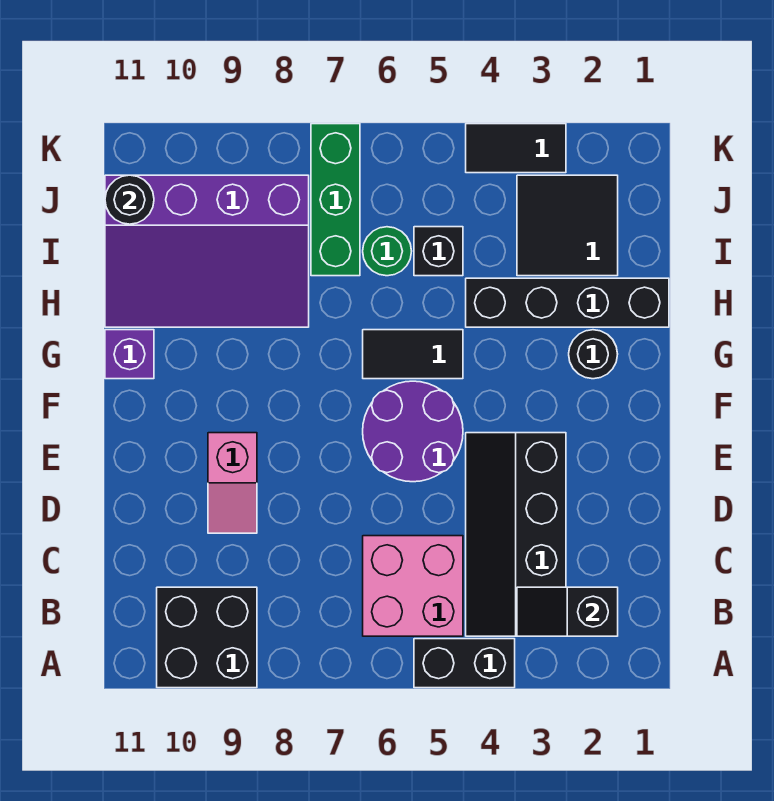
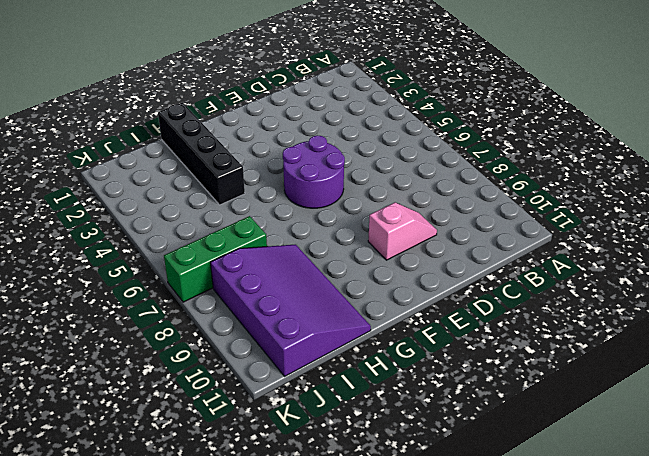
none -> black brick A4:A5 level 1
none -> black brick A9:B10 level 1
none -> black slope B3:E4 level 1 top 3

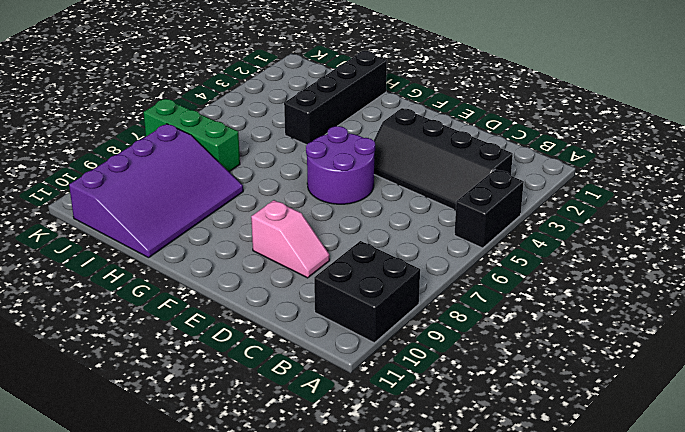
none -> pink brick B5:C6 level 1
none -> black round brick G2 level 1
none -> black tile G5:G6 level 1

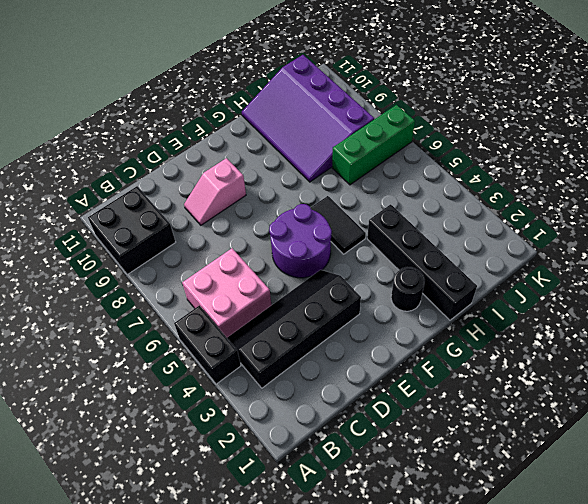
none -> purple brick G11 level 1
none -> black tile I2:J3 level 1
none -> black brick I5 level 1

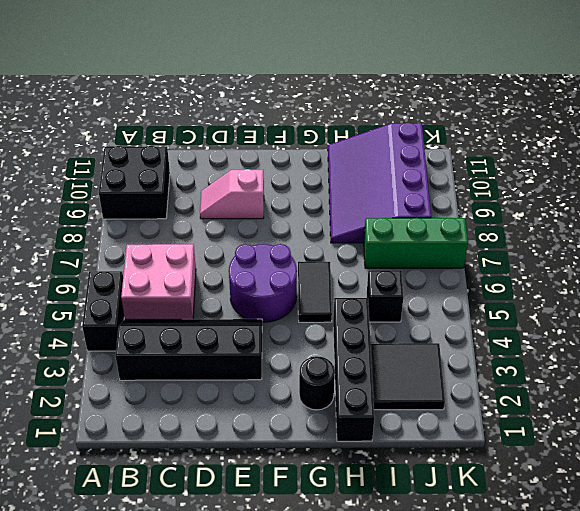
none -> purple brick G11 level 1
none -> green round brick I6 level 1
none -> black tile K3:K4 level 1

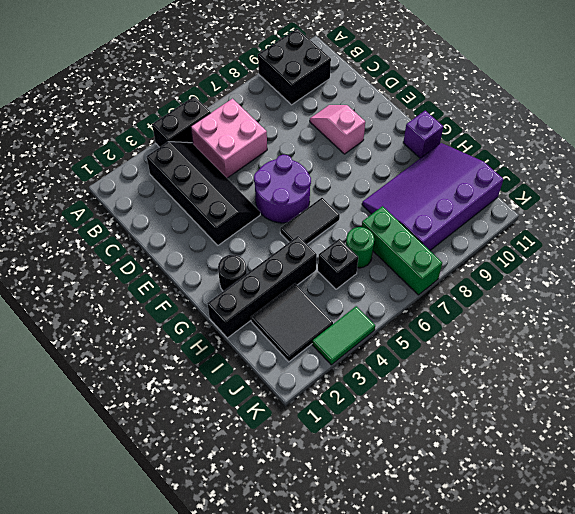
green tile K3:K4 level 1 -> black tile K3:K4 level 1
none -> black slope B2:B3 level 2 top 2
none -> black round brick J11 level 2

